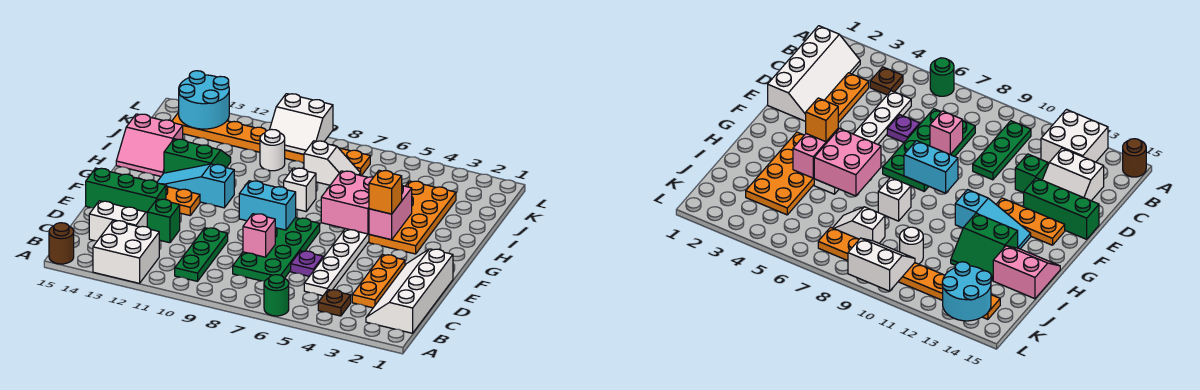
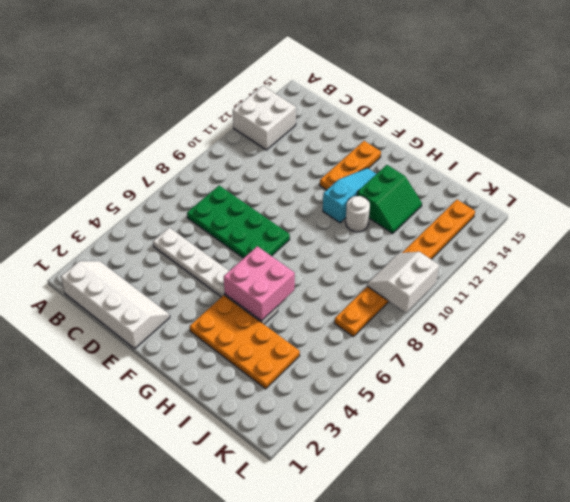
white round brick H11 level 1 -> white round brick J10 level 1
none -> green round brick A6 level 1
none -> brown round brick A15 level 1
none -> brown plate B4 level 1

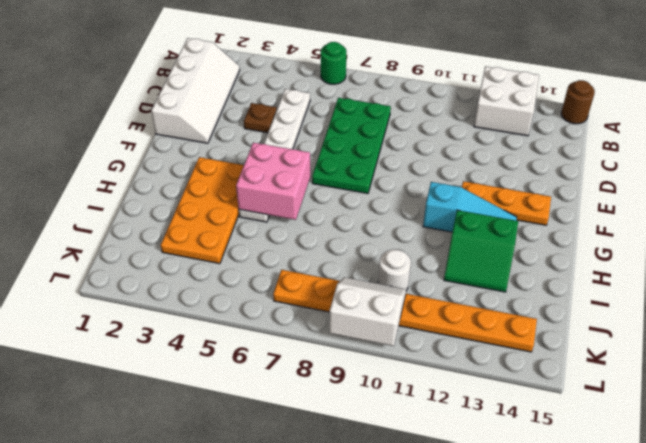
brown plate D4 level 1 -> brown plate B4 level 1
none -> green plate B10:D10 level 1
none -> orange plate C3:E3 level 1
none -> white slope C13:D14 level 1 top C

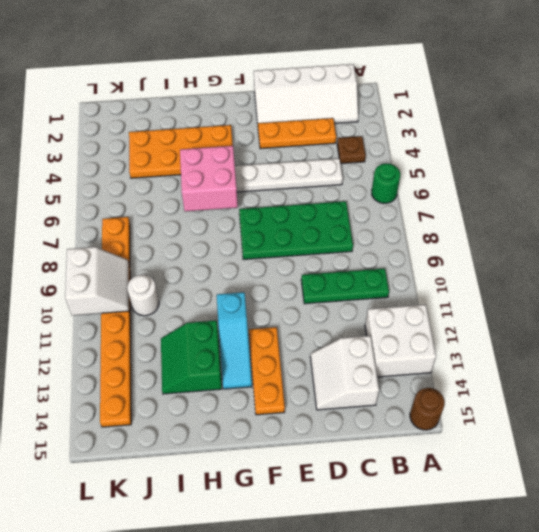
none -> purple plate D6 level 1
none -> green brick D12 level 1
none -> green brick E13:E15 level 1

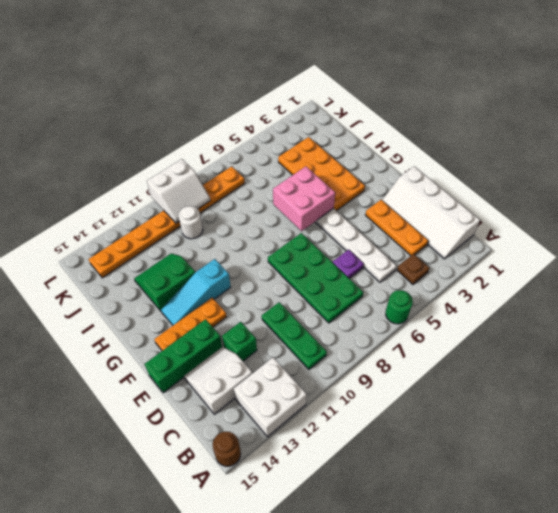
none -> white brick H8 level 1
none -> pink slope H14:I15 level 1 top I
none -> white slope J7:J8 level 1 top 8

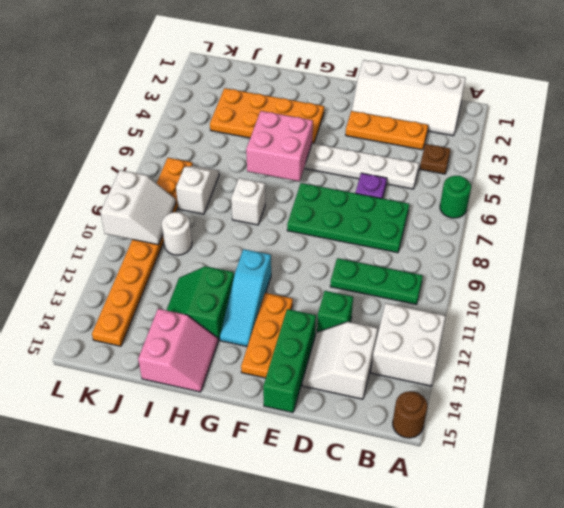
none -> pink brick D8 level 2
none -> cyan brick F8:F9 level 2
none -> pink brick G4:H4 level 2

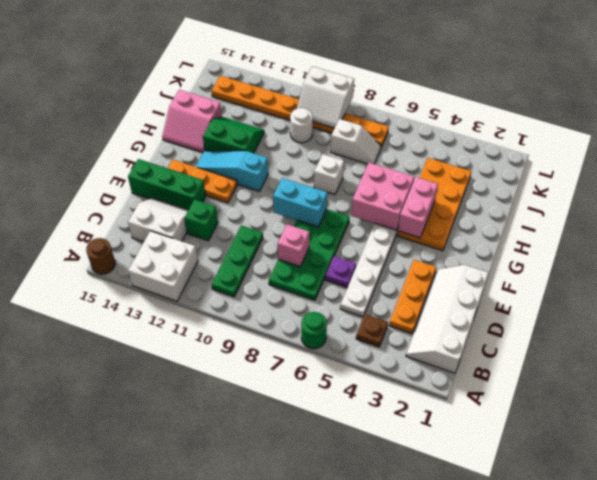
none -> cyan round brick K13:L14 level 2
none -> orange brick G4 level 3

